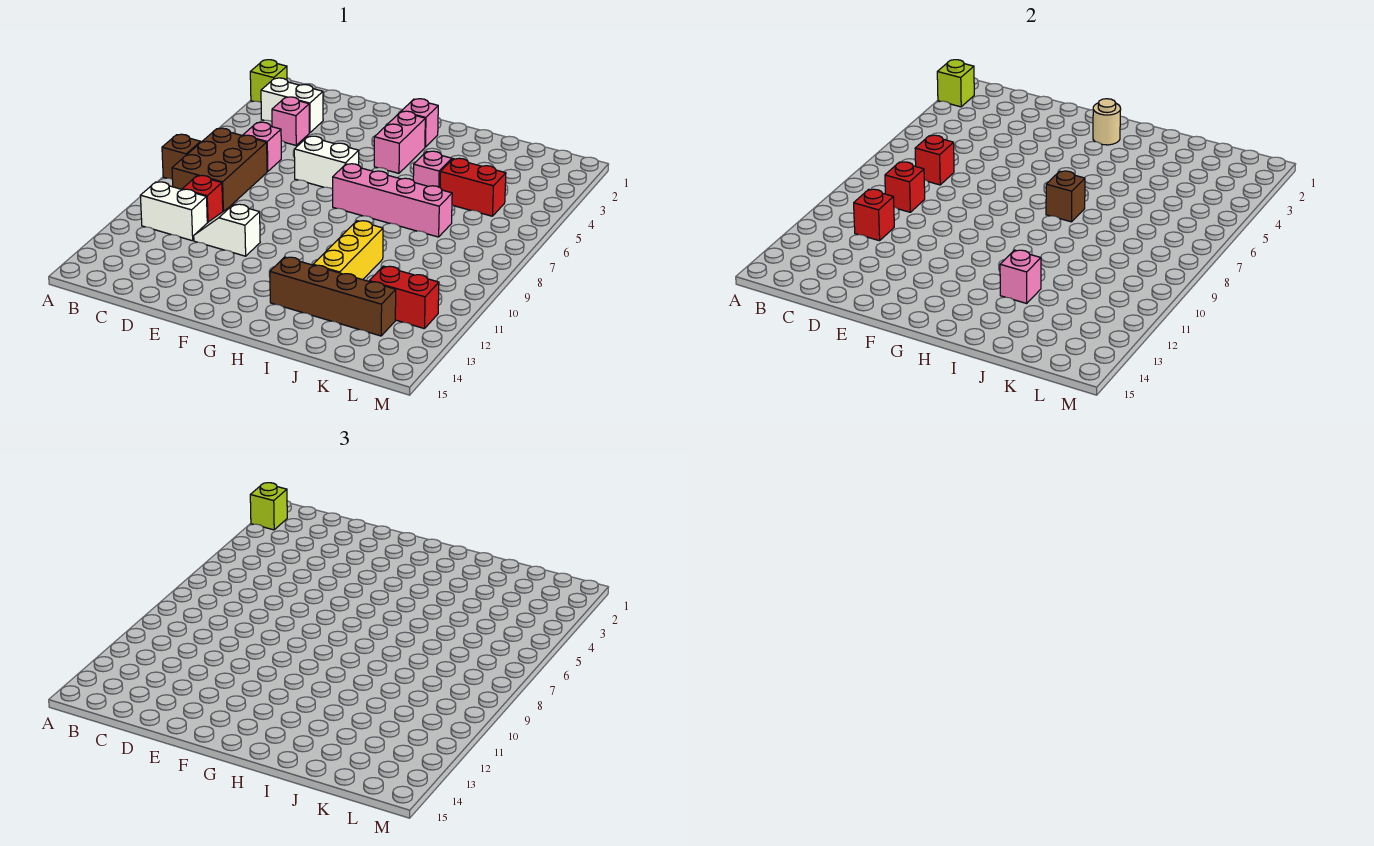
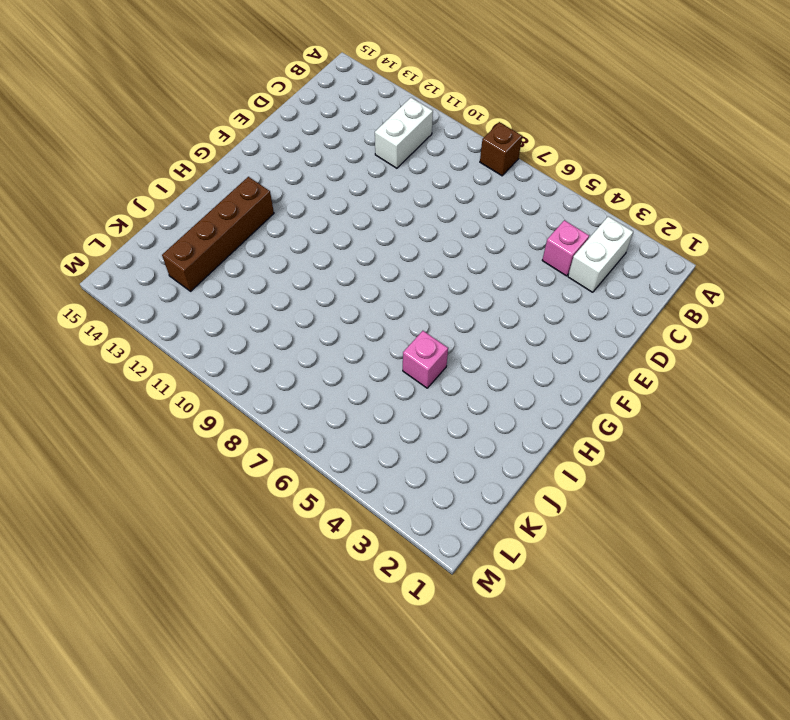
none -> lime brick A2 level 1
none -> brown brick B7:C9 level 1
none -> pink brick C6 level 1

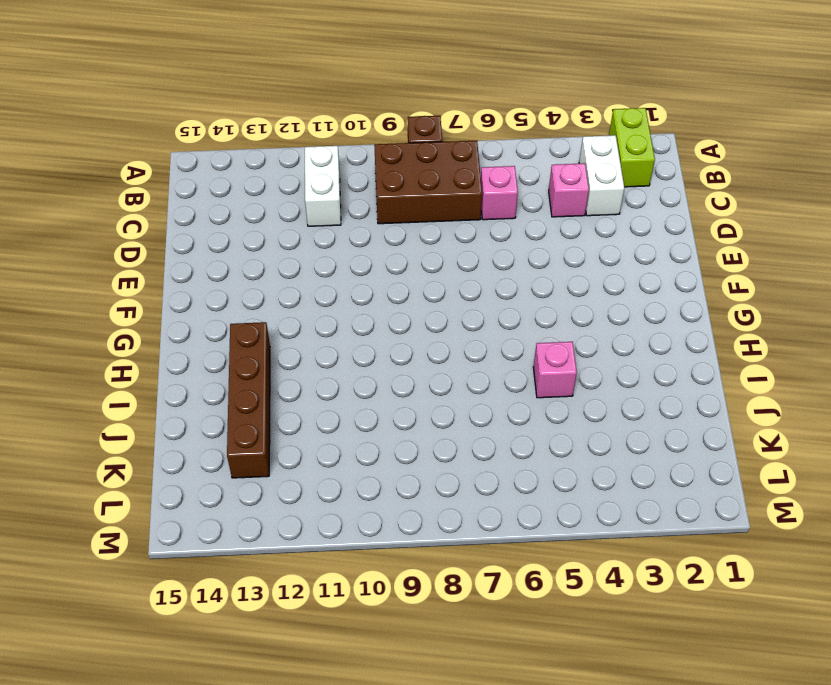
lime brick A2:B2 level 1 -> lime brick A2 level 1
none -> red brick C10 level 1
none -> white slope D11:E11 level 1 top E
none -> white brick E6:F6 level 1

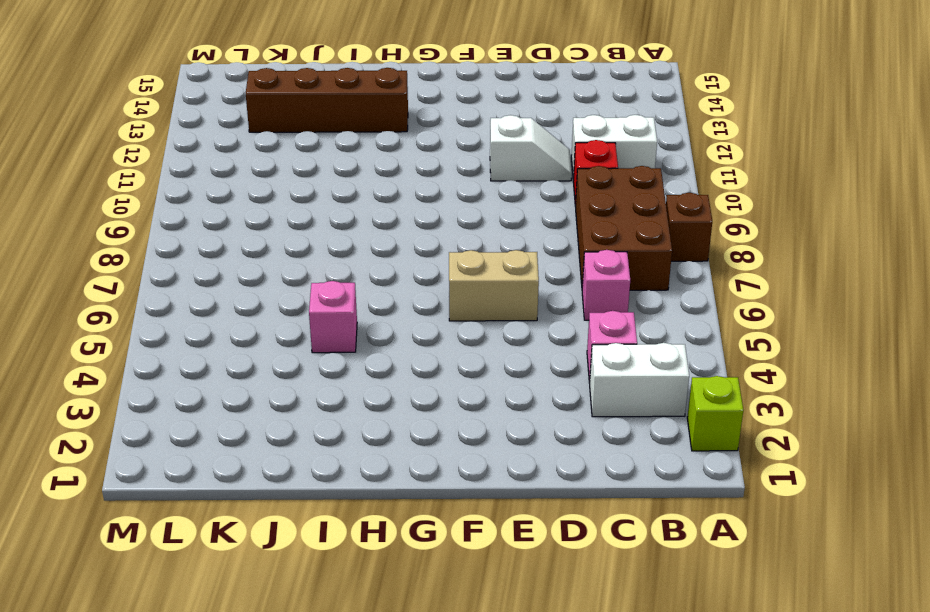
tan brick E6:F6 level 1 -> white brick E6:F6 level 1
none -> pink brick G2 level 1
none -> pink brick G3:G4 level 1
none -> pink brick G7:J7 level 1

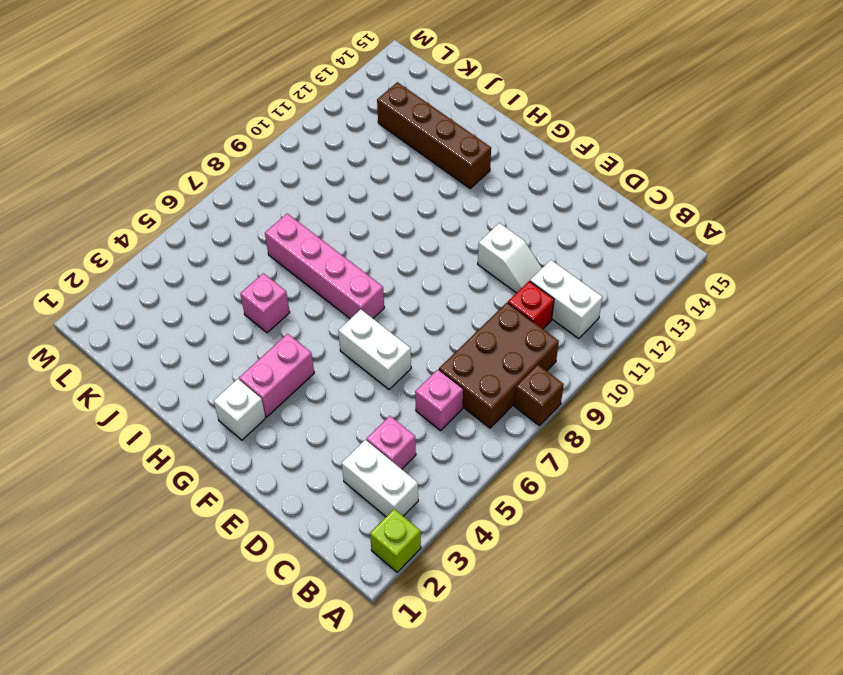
white brick G2 level 1 -> pink brick G2 level 1
none -> yellow brick I10:I12 level 1
none -> red brick J5:K5 level 1
none -> red brick K12:L12 level 1

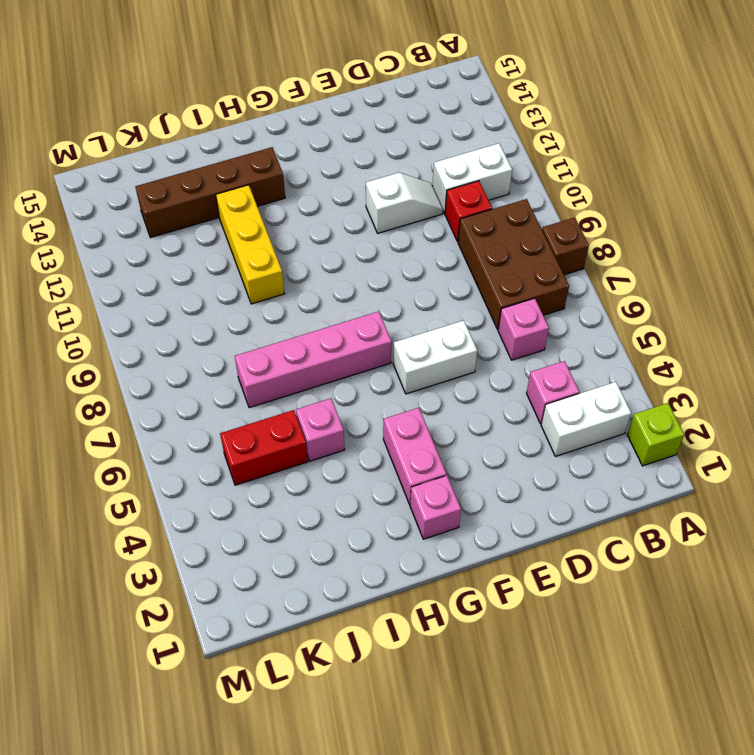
none -> red brick K12:L12 level 1
none -> lime brick A2 level 2
none -> red brick C7 level 2

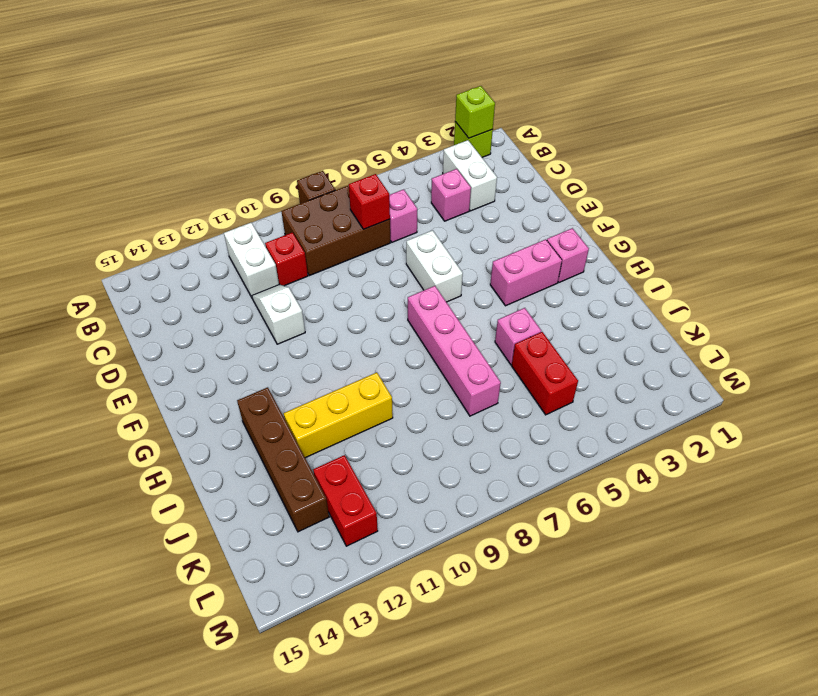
none -> red brick C9 level 2
none -> red brick C11 level 2
none -> tan round brick G2 level 2

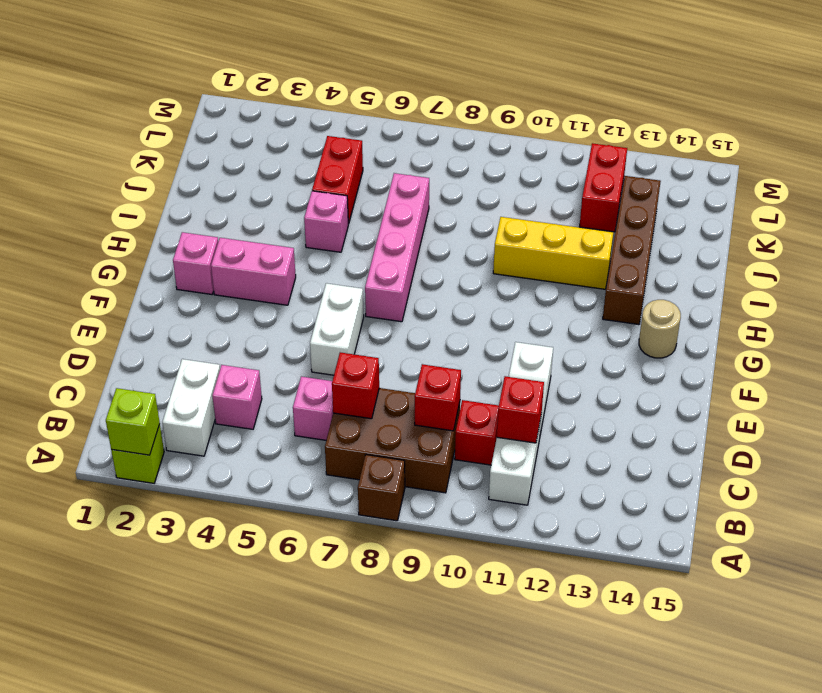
tan round brick G14 level 1 -> tan round brick G2 level 2
none -> brown brick H7 level 2
none -> pink brick I12 level 2
none -> lime brick A2 level 3

